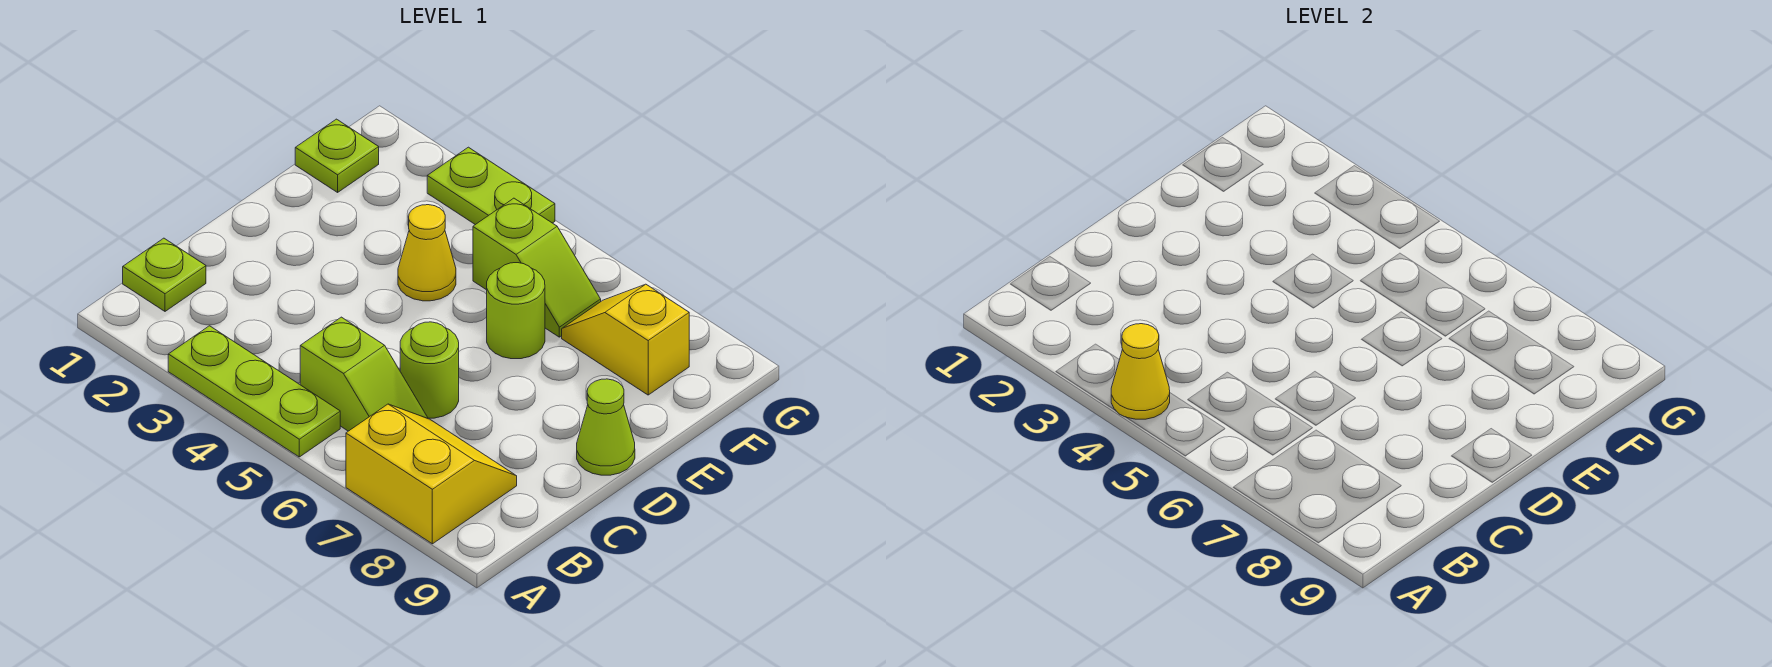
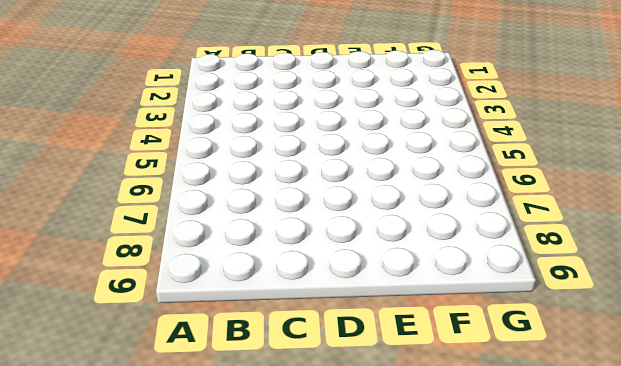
none -> lime plate A3:A5 level 1
none -> yellow slope A7:B8 level 1 top A
none -> lime plate B1 level 1

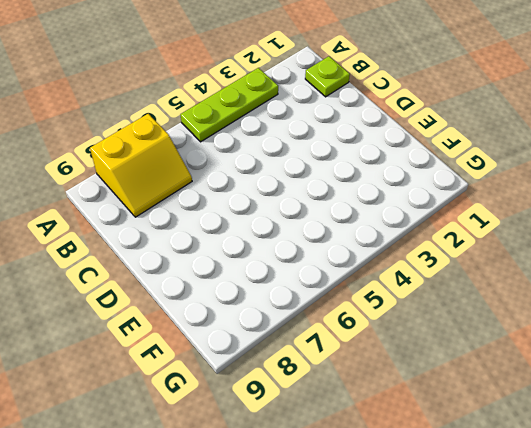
none -> lime slope B5:B6 level 1 top 5
none -> lime round brick C6 level 1
none -> lime cone D9 level 1

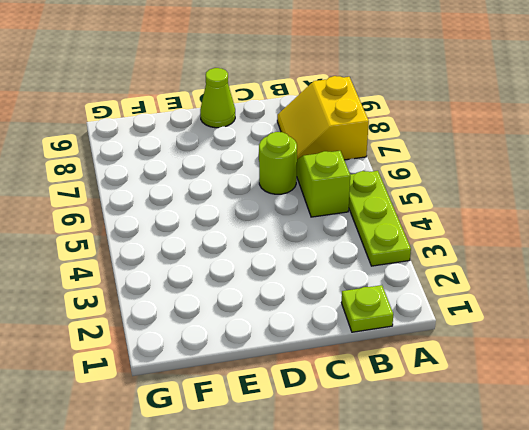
none -> yellow cone E4 level 1
none -> lime round brick E6 level 1
none -> lime plate F1 level 1

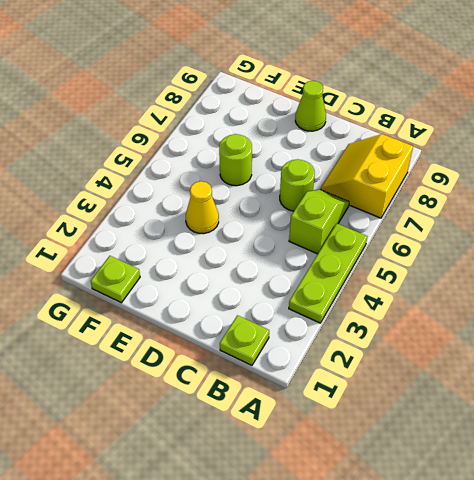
none -> lime slope F5:F6 level 1 top 5
none -> yellow slope F7:F8 level 1 top 8
none -> lime plate G3:G4 level 1

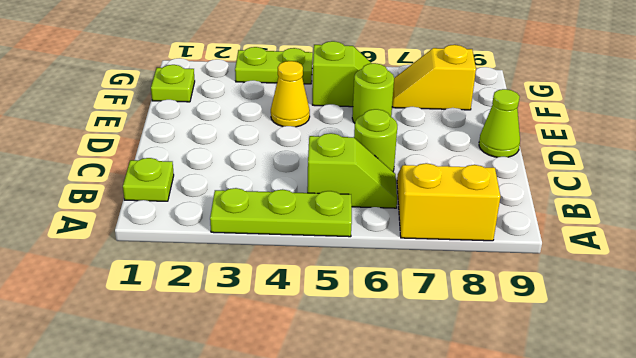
none -> yellow cone A4 level 2

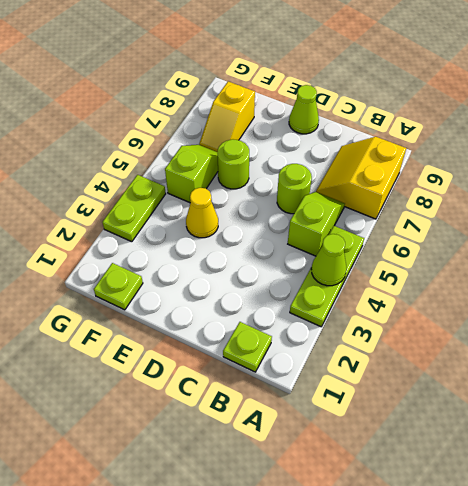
lime cone A4 level 2 -> yellow cone A4 level 2

